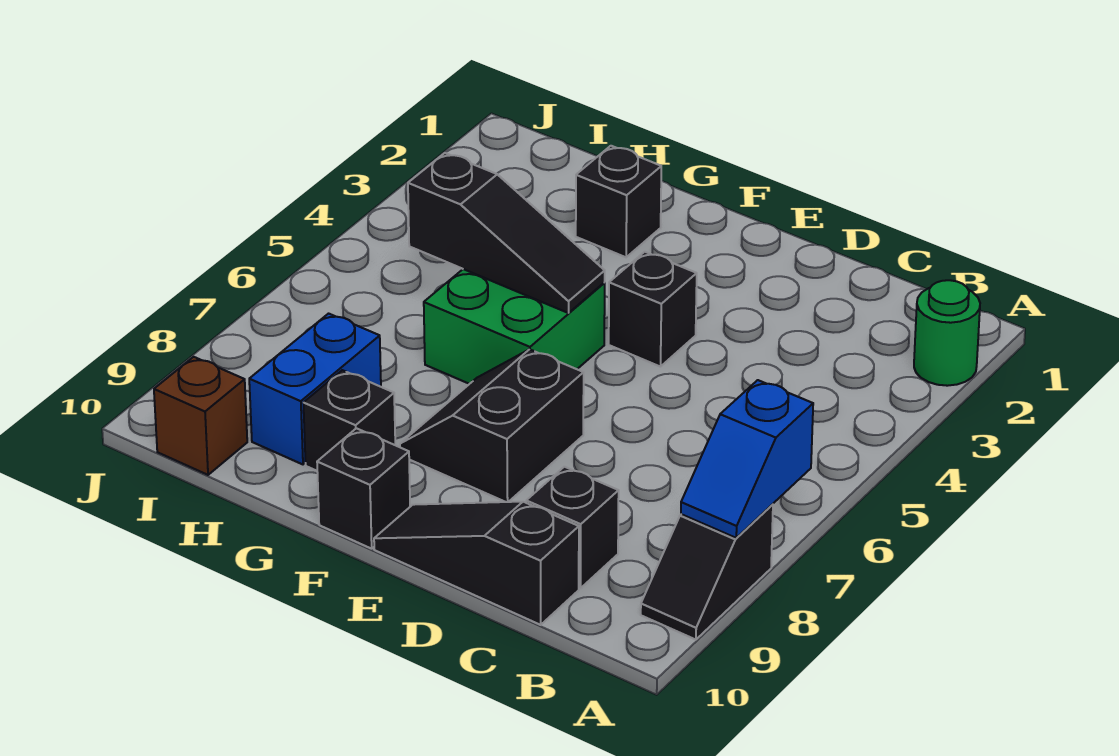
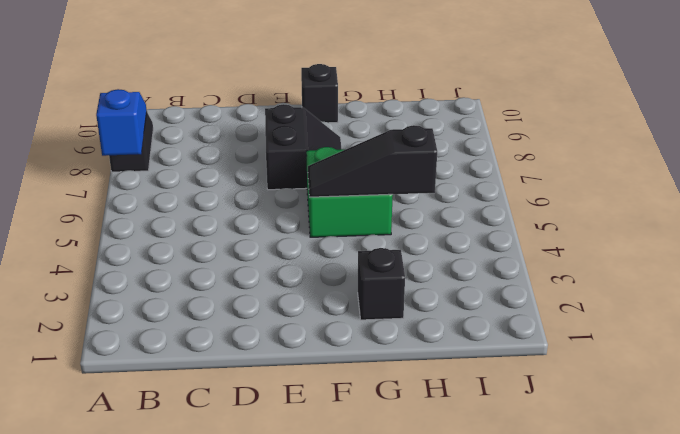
none -> green round brick A2 level 1
none -> black brick C9 level 1
none -> black slope C10:E10 level 1 top C

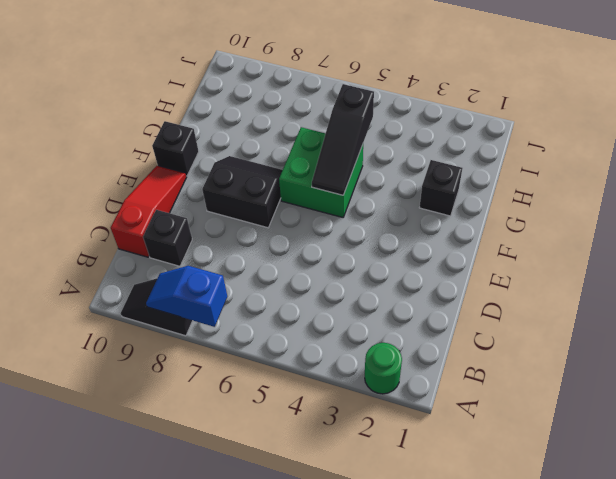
red slope C10:E10 level 1 top C -> black slope C10:E10 level 1 top C
none -> black brick E4 level 1
none -> black brick G9 level 1
none -> blue brick H8:H9 level 1

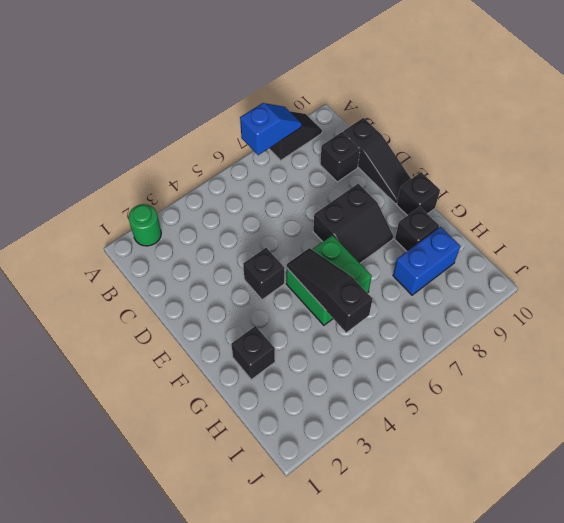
none -> brown brick I10 level 1

